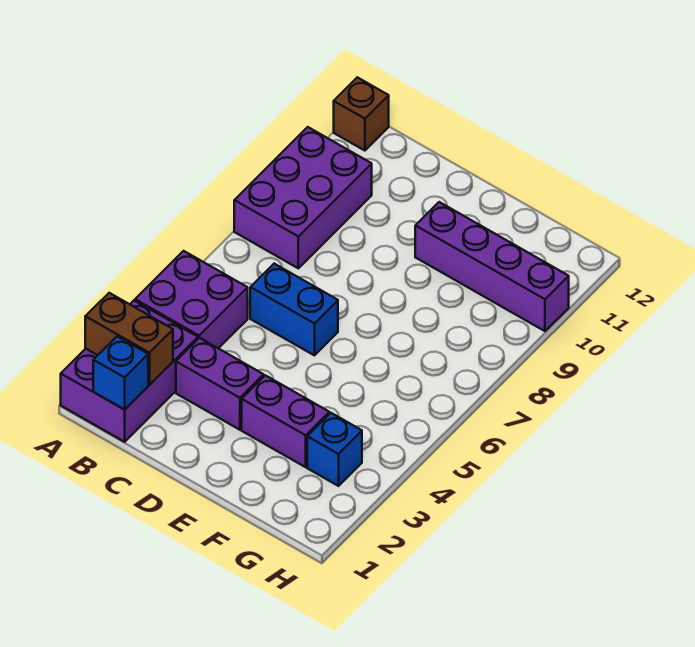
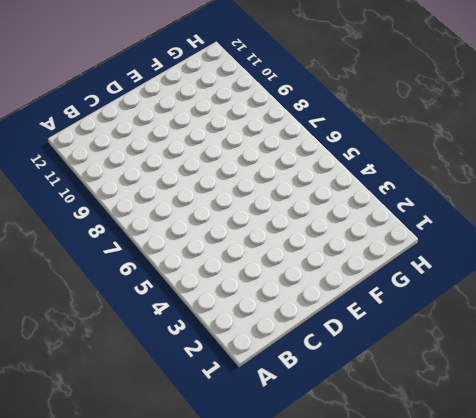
none -> purple brick A1:B3 level 1
none -> purple brick A4:B5 level 1

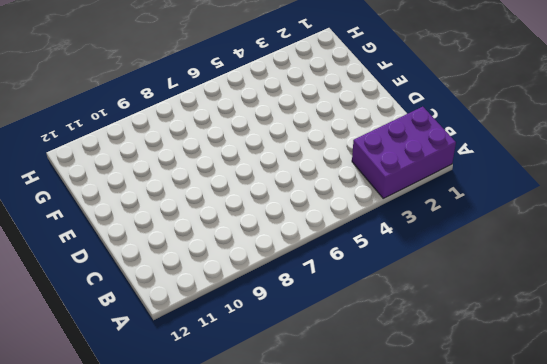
none -> purple brick A4:B5 level 1
none -> purple brick A8:B10 level 1

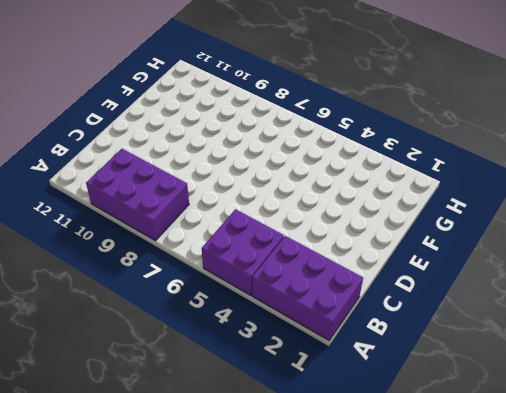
none -> brown brick A12 level 1
none -> purple brick C3:D3 level 1

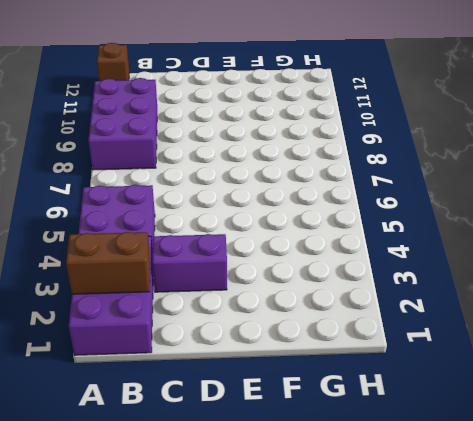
none -> blue brick C6:D6 level 1
none -> purple brick E3:F3 level 1

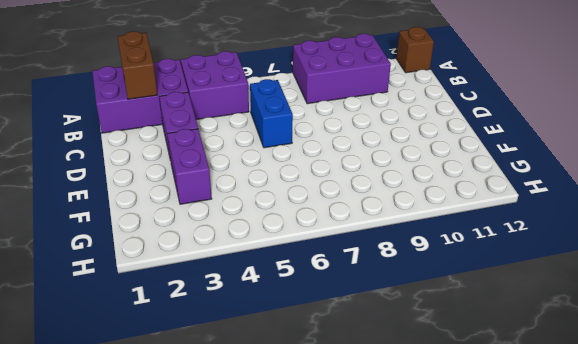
none -> purple brick E10:H10 level 1
none -> blue brick G3 level 1

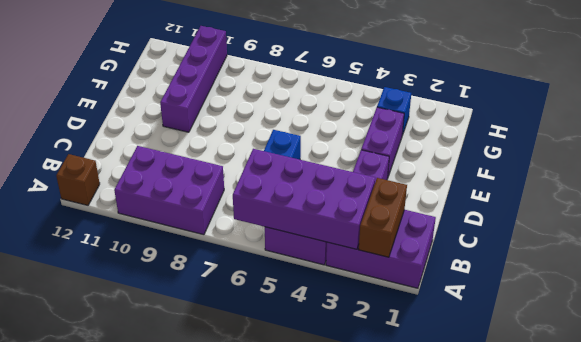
purple brick A3:B6 level 2 -> none
none -> blue brick B1 level 2

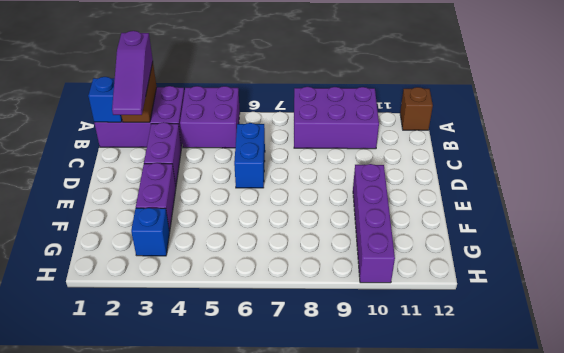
purple slope A2:C2 level 3 top A -> none

